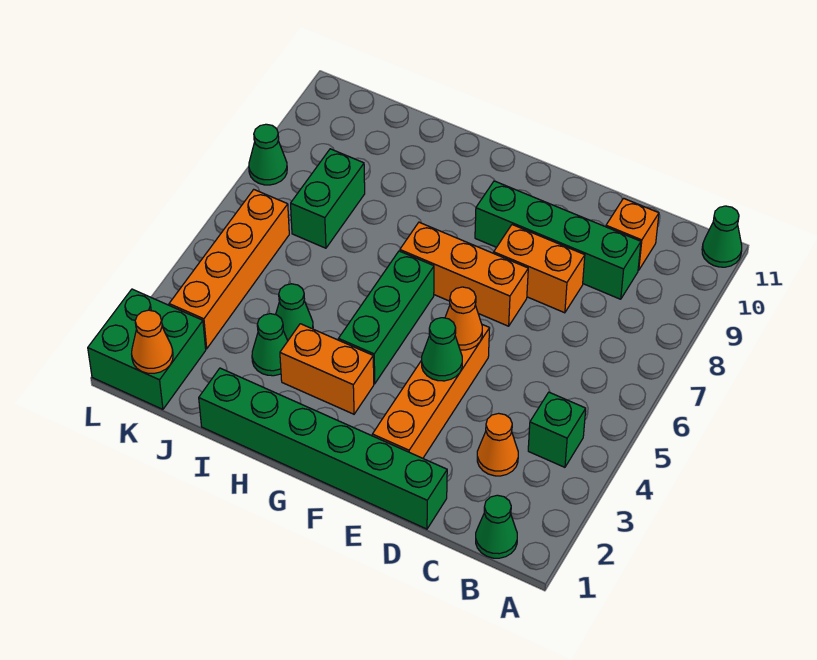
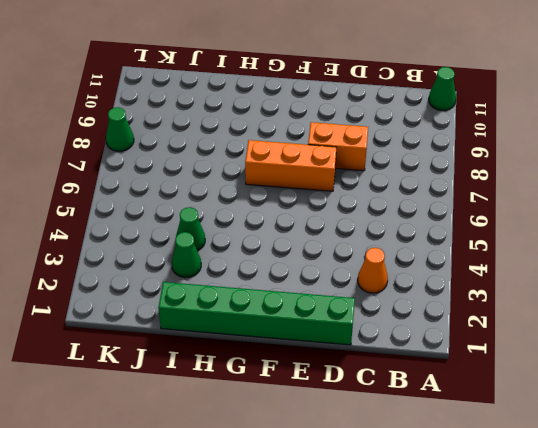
none -> green cone B1 level 1
none -> green brick B4 level 1
none -> green brick C9:F9 level 1

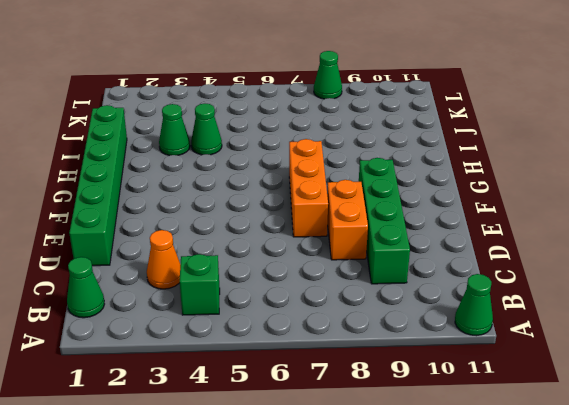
none -> orange brick C10 level 1
none -> orange brick E2:E5 level 1
none -> orange brick G3:H3 level 1

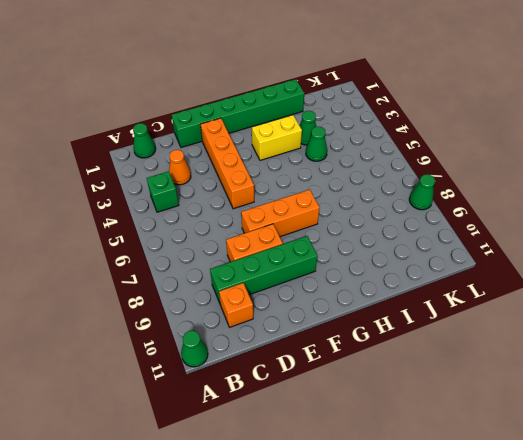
yellow brick G3:H3 level 1 -> orange brick G3:H3 level 1
none -> green brick G4:G6 level 1
none -> green brick J7:J8 level 1
none -> green brick K1:L2 level 1

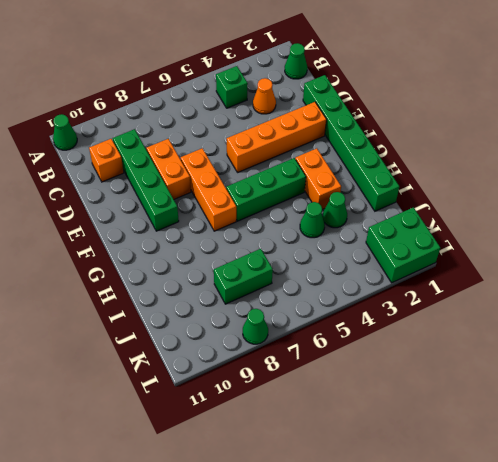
none -> orange brick K3:K6 level 1
none -> green cone E4 level 2
none -> orange cone E5 level 2

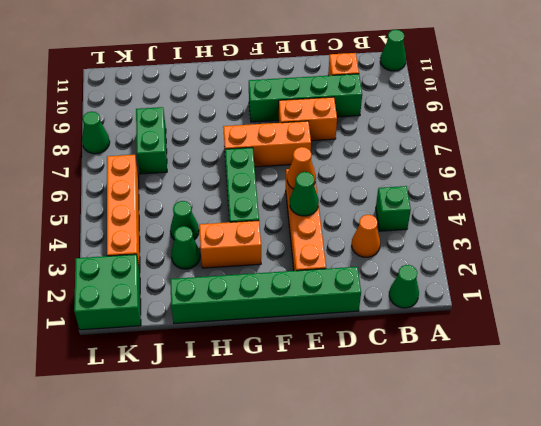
none -> orange cone K1 level 2

